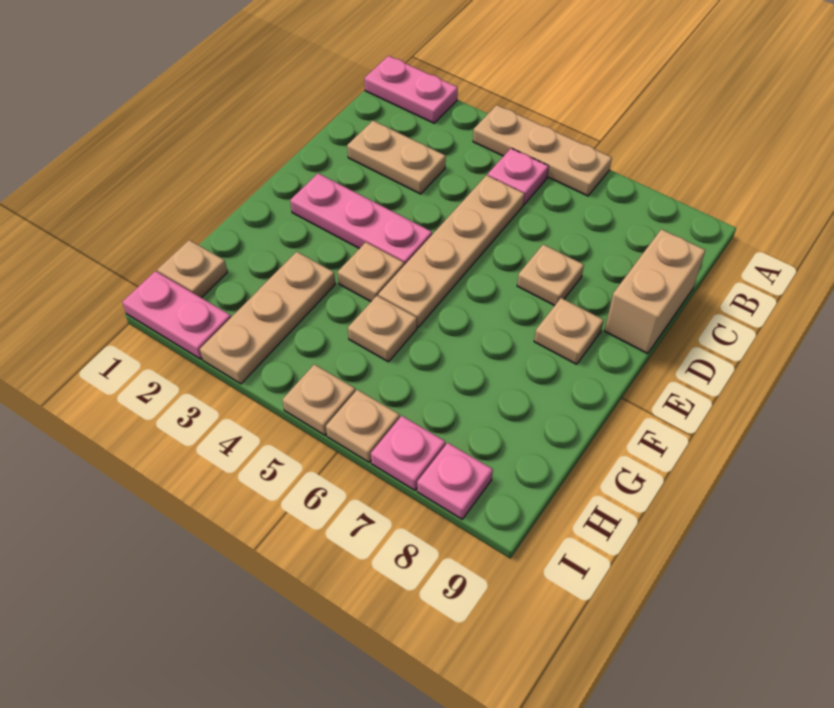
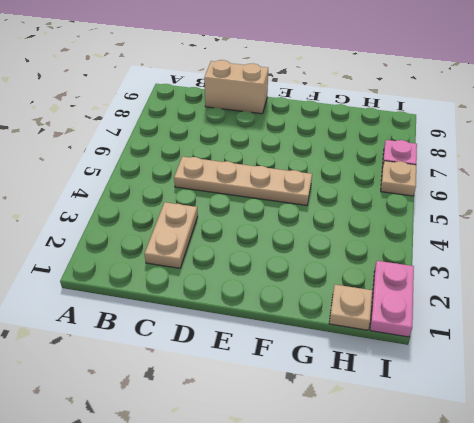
none -> pink plate A1:A2 level 1
none -> tan plate A4:A6 level 1
none -> pink plate B5 level 1

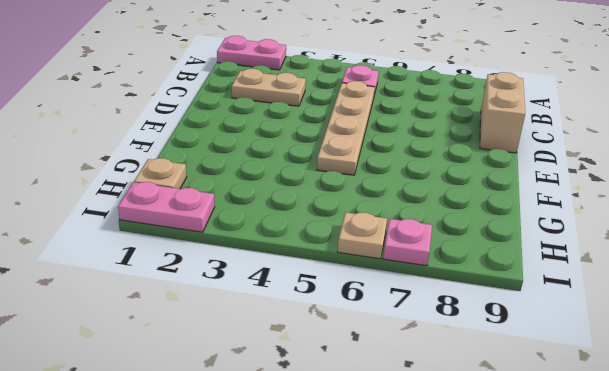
none -> tan plate A4:A6 level 1
none -> tan plate D7 level 1
none -> pink plate E2:E4 level 1

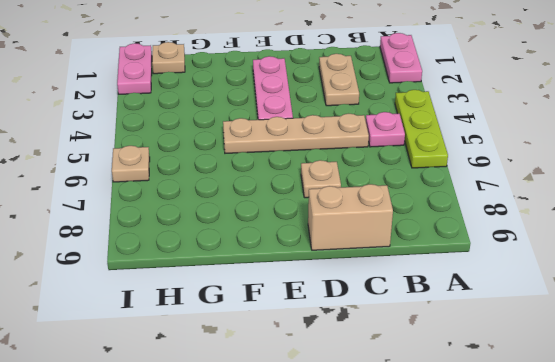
lime plate A4:A6 level 1 -> tan plate A4:A6 level 1
none -> tan plate E8 level 1
none -> tan plate F4 level 1
none -> tan plate G3:I3 level 1

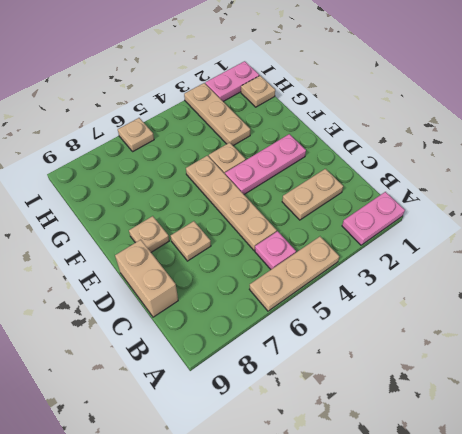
none -> tan plate G5 level 1
none -> tan plate I5 level 1
none -> pink plate I7 level 1

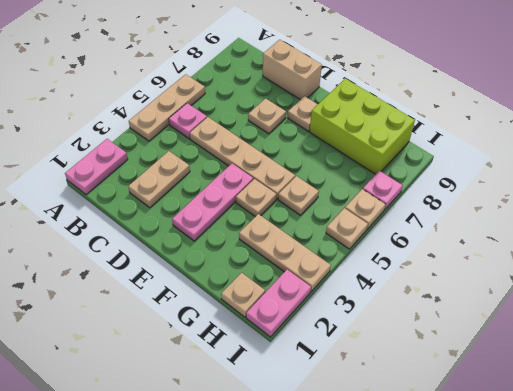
lime brick F8:H9 level 1 -> none
none -> pink plate I8 level 1

